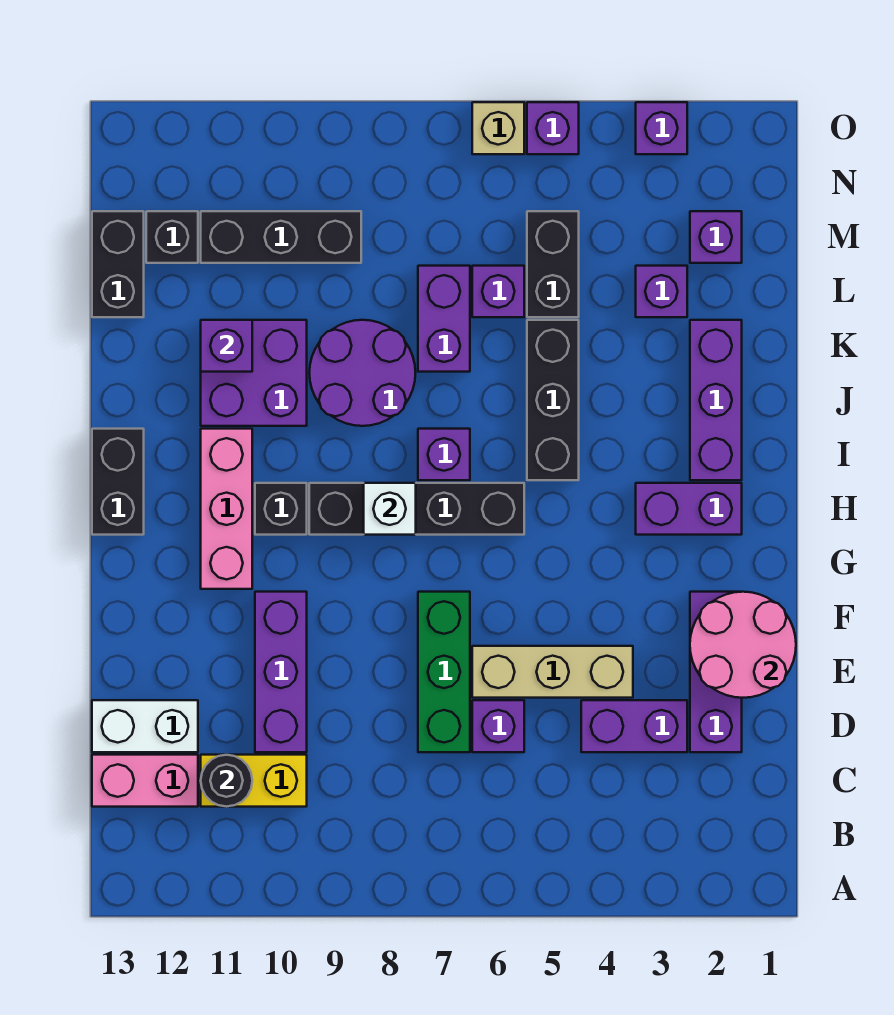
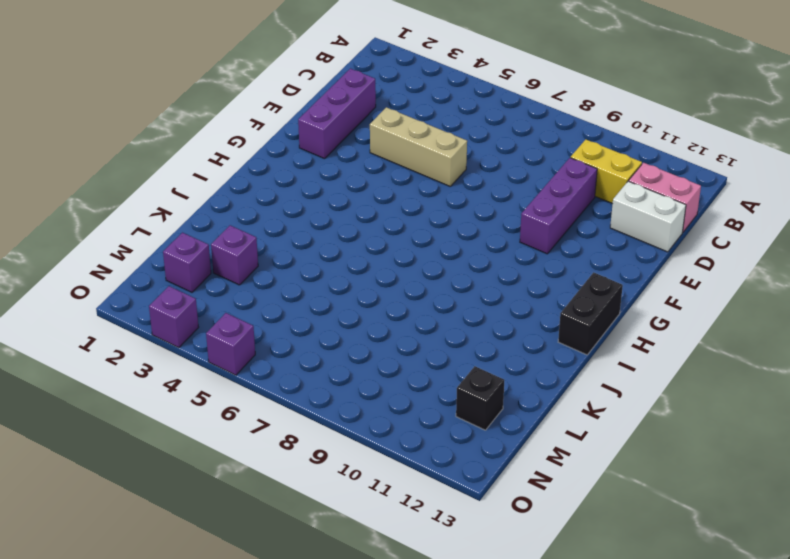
none -> purple brick D3:D4 level 1
none -> purple brick D6 level 1
none -> green brick D7:F7 level 1
none -> pink brick G11:I11 level 1

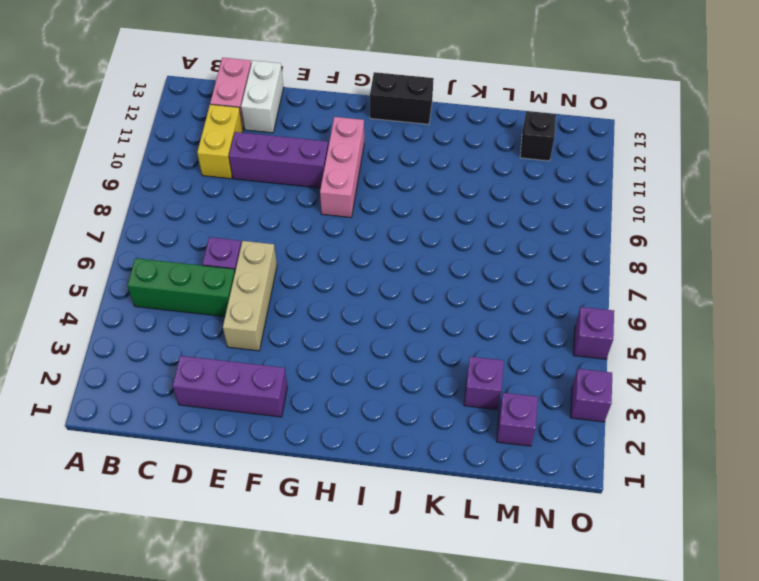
green brick B5:D5 level 1 -> green brick D7:F7 level 1
pink brick G9:G11 level 1 -> pink brick G11:I11 level 1
none -> purple brick D3:D4 level 1
none -> purple brick H2:H3 level 1
none -> black brick H6:H9 level 1
none -> black brick H10 level 1

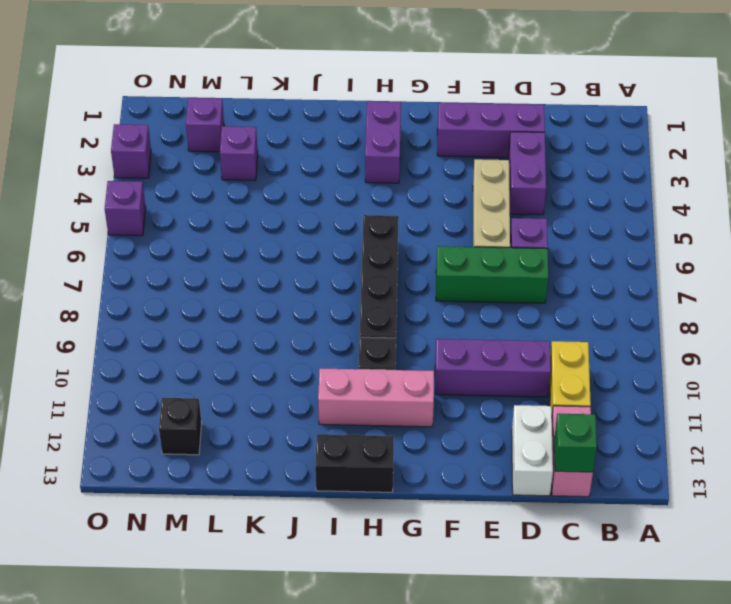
green brick C13 level 2 -> none
none -> purple brick I2:K2 level 1
none -> black brick I5:K5 level 1
none -> purple brick I7 level 1
none -> purple round brick J8:K9 level 1

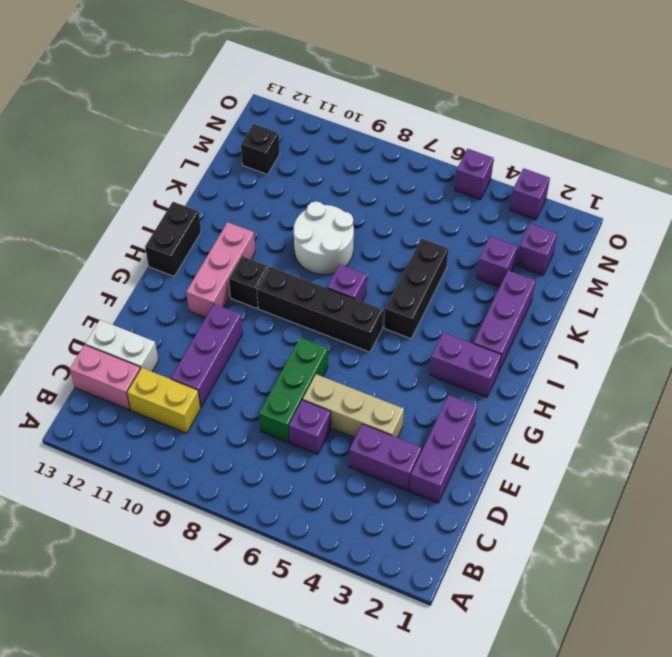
white round brick J8:K9 level 1 -> purple round brick J8:K9 level 1
none -> purple brick J10:K11 level 1
none -> purple brick K7:L7 level 1
none -> black brick L5:M5 level 1
none -> purple brick L6 level 1

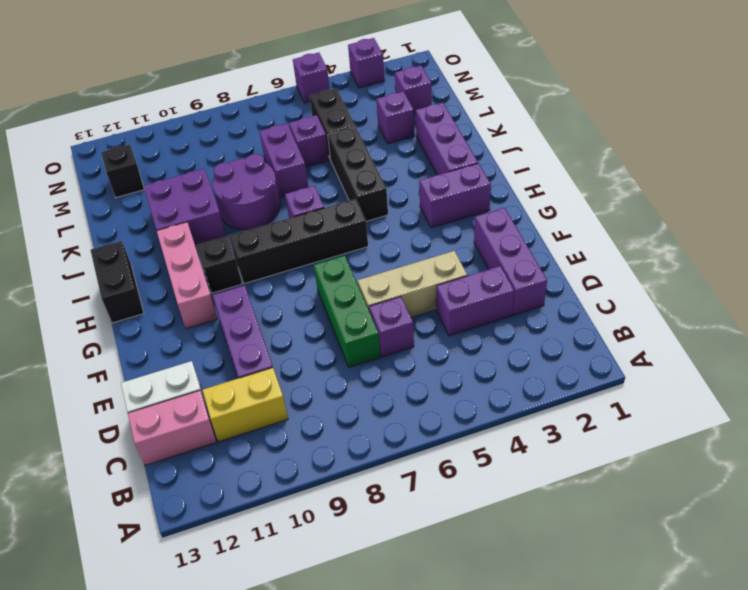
none -> black brick L13:M13 level 1
none -> black brick M9:M11 level 1
none -> tan brick O6 level 1
none -> black round brick C11 level 2

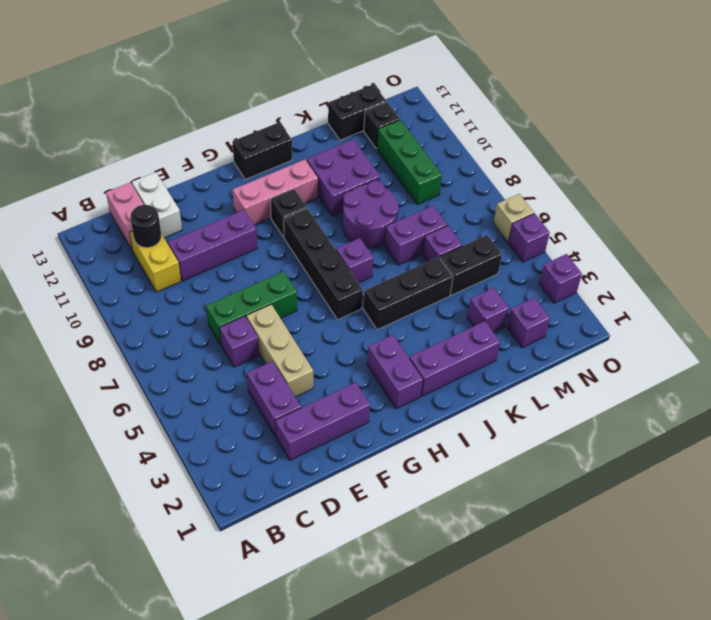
green brick M9:M11 level 1 -> black brick M9:M11 level 1
none -> pink round brick E1:F2 level 2
none -> white brick H8 level 2
none -> purple brick K11 level 2

